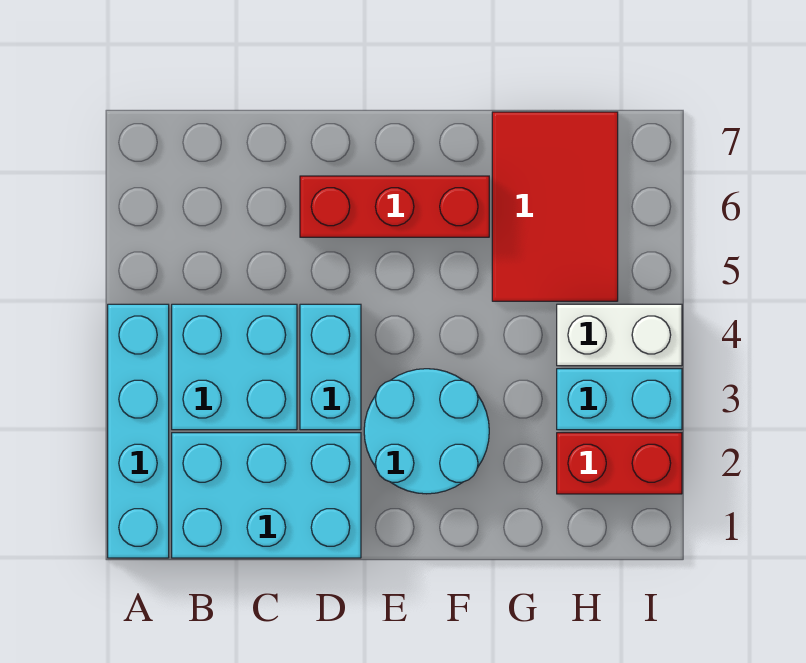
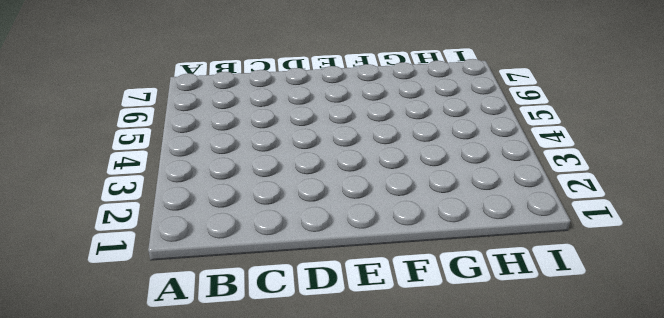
none -> cyan brick A1:A4 level 1
none -> cyan brick B1:D2 level 1

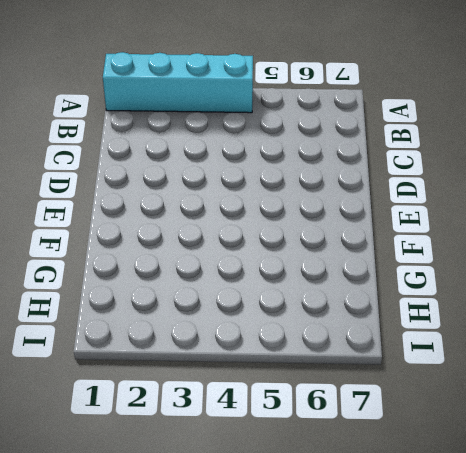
none -> cyan brick B1:D2 level 1
none -> cyan brick B3:C4 level 1

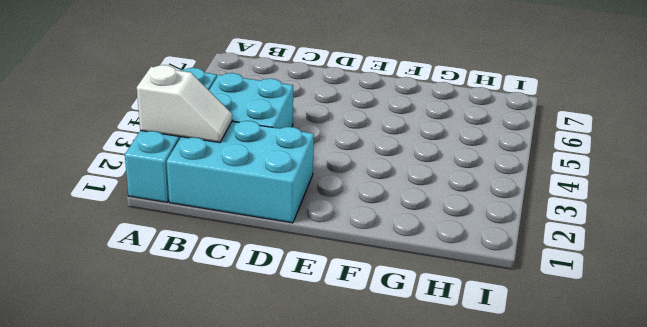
white slope A2:B2 level 2 top A -> none
none -> cyan brick D3:D4 level 1
none -> red brick D6:F6 level 1

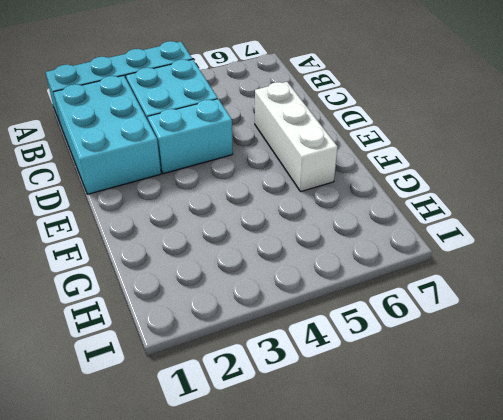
white brick D6:F6 level 1 -> red brick D6:F6 level 1
none -> cyan round brick E2:F3 level 1
none -> red tile G5:H7 level 1

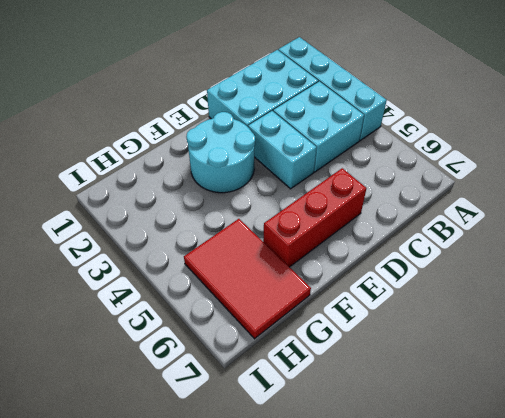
none -> red brick H2:I2 level 1
none -> cyan brick H3:I3 level 1

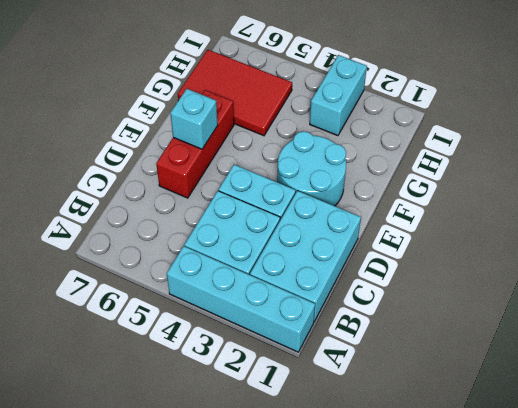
cyan brick E6 level 2 -> none
none -> red brick H2:I2 level 1
none -> white brick H4:I4 level 1

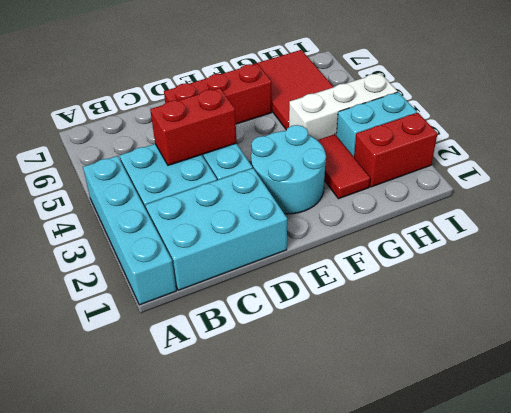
red brick C4:D4 level 2 -> none
red tile G2:G3 level 1 -> none
white brick G4:I4 level 1 -> white brick H4:I4 level 1

